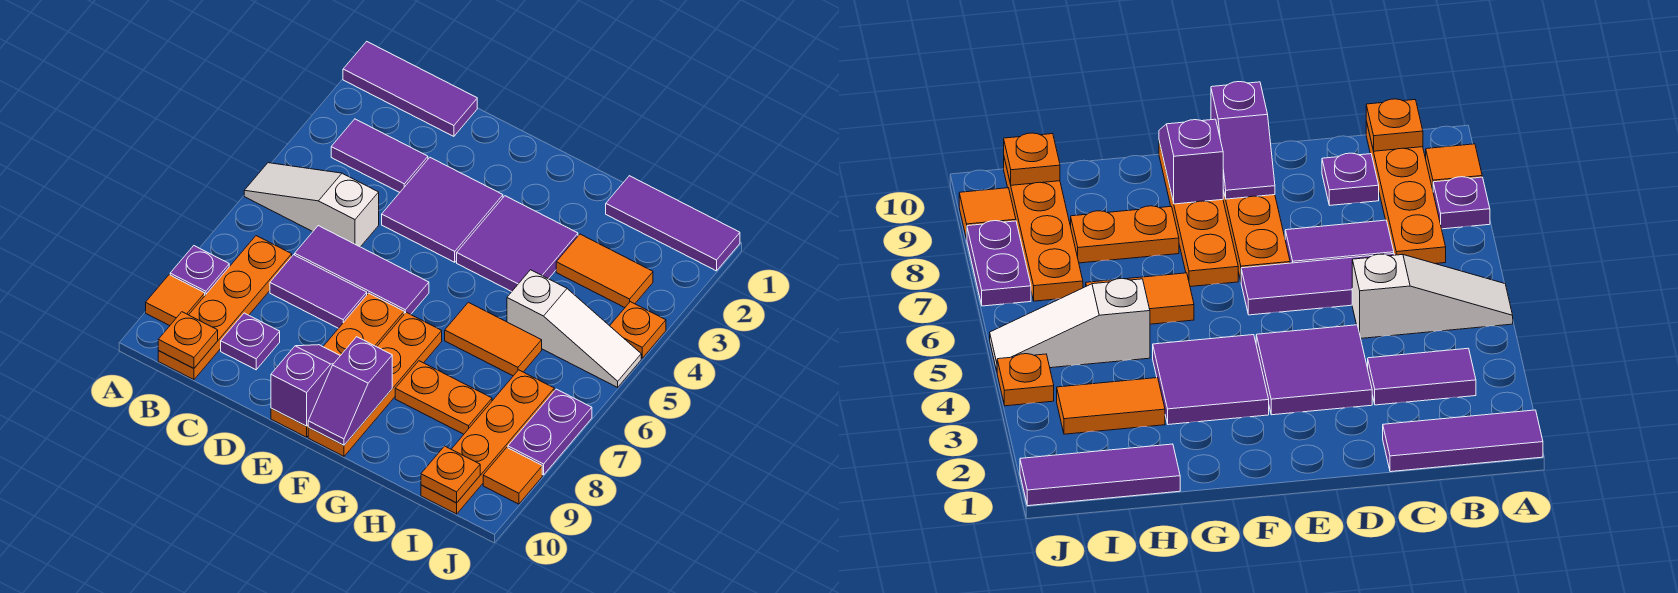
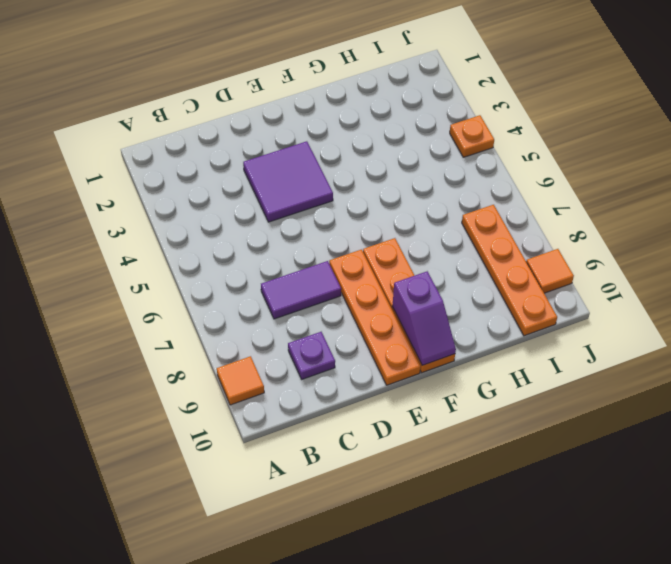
none -> purple tile A1:C1 level 1
none -> white slope A5:C5 level 1 top C
none -> purple plate A8 level 1

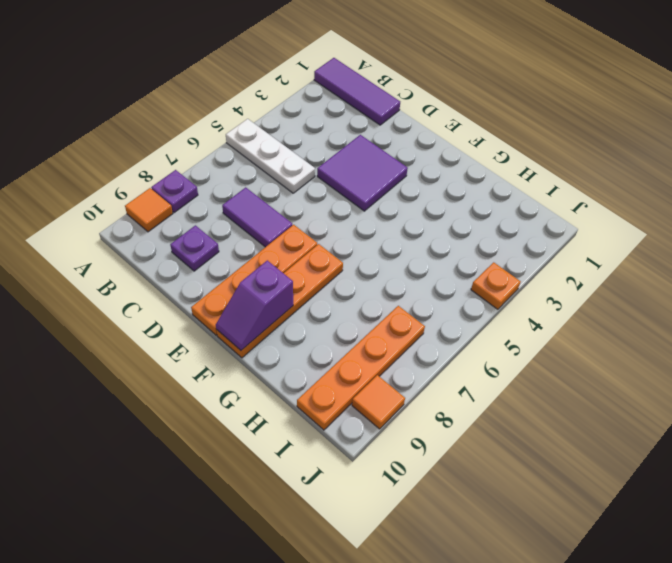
white plate A5:C5 level 1 -> white slope A5:C5 level 1 top C
none -> purple tile B3:C3 level 1
none -> orange plate B7:B10 level 1
none -> purple tile C6:E6 level 1

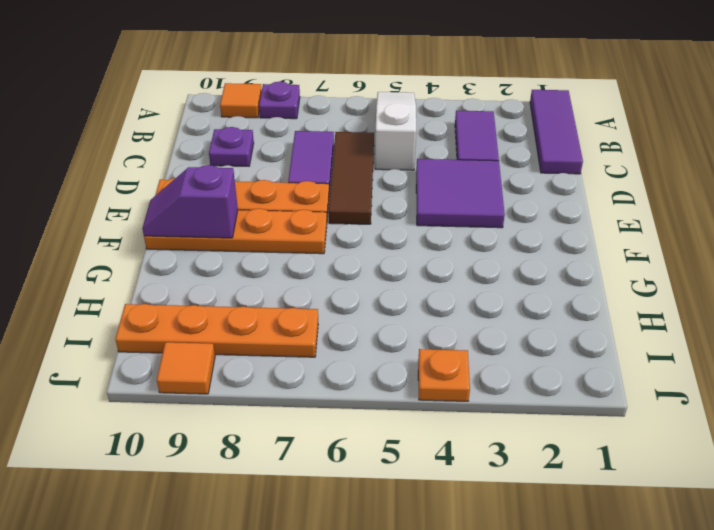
brown tile C6:E6 level 1 -> purple tile C6:E6 level 1
none -> orange plate B7:B10 level 1
none -> purple tile F3:G4 level 1
none -> orange tile G6:H6 level 1

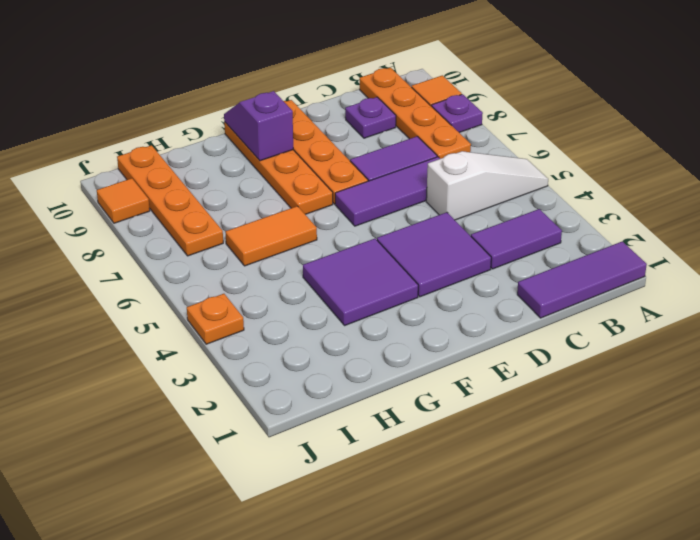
none -> orange plate G8:H8 level 1
none -> purple tile H1:J1 level 1
none -> orange tile H3:I3 level 1

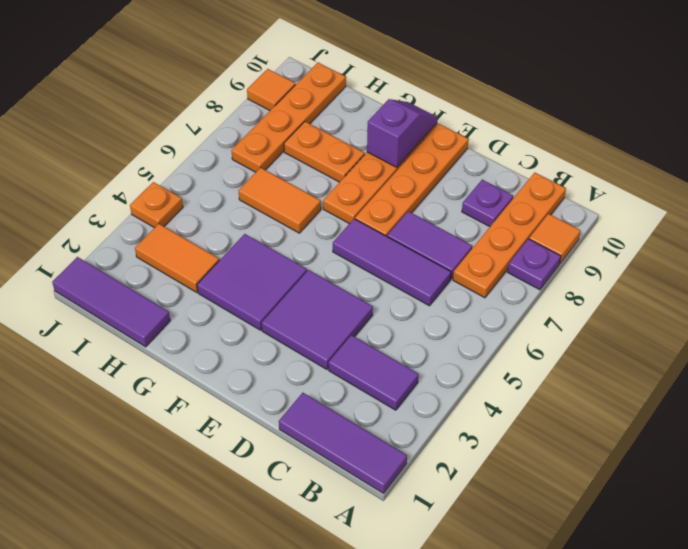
none -> white slope A5:C5 level 1 top C
none -> white slope H5:J5 level 1 top H
none -> purple plate J7:J8 level 1

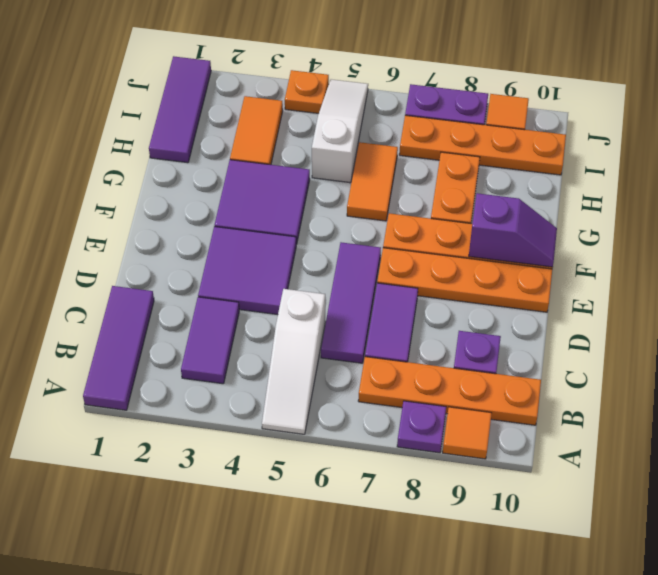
none -> orange plate B10 level 2
none -> purple slope E9:E10 level 2 top 10
none -> orange plate I10 level 2

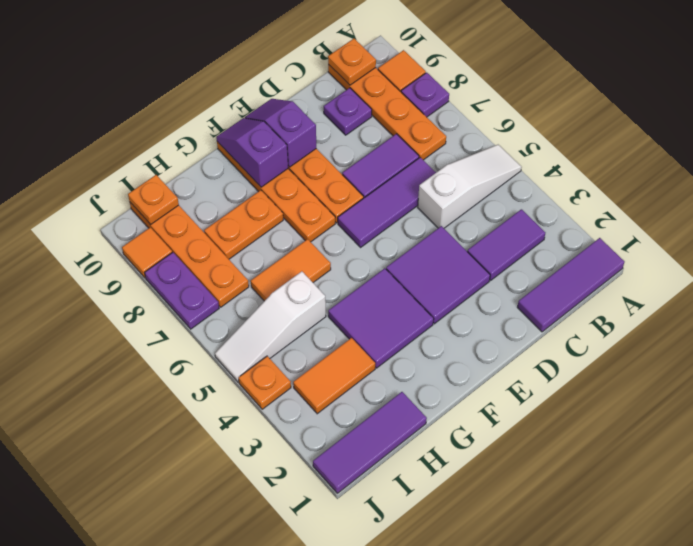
purple slope E9:E10 level 2 top 9 -> purple slope E9:E10 level 2 top 10

